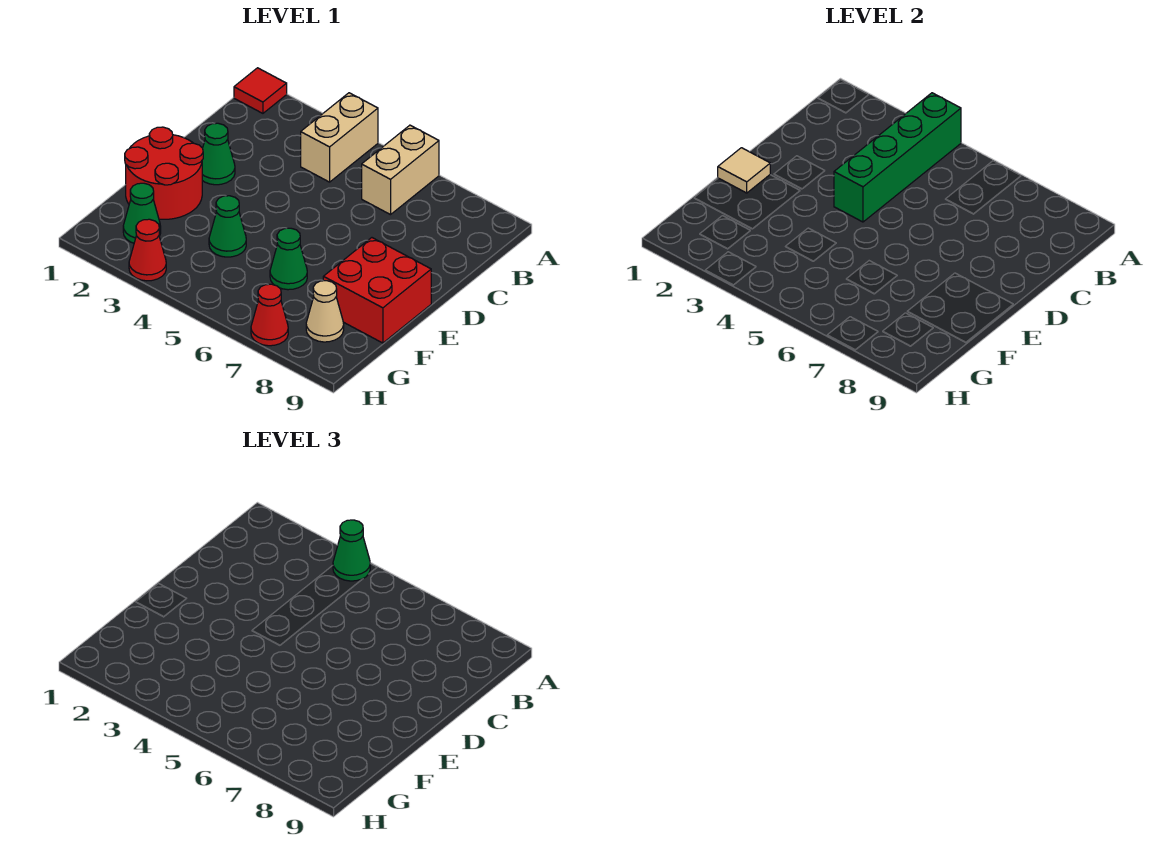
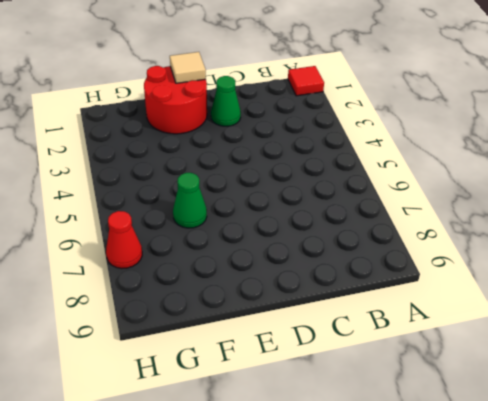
none -> tan brick A4:B4 level 1
none -> tan brick A6:B6 level 1
none -> red brick E8:F9 level 1

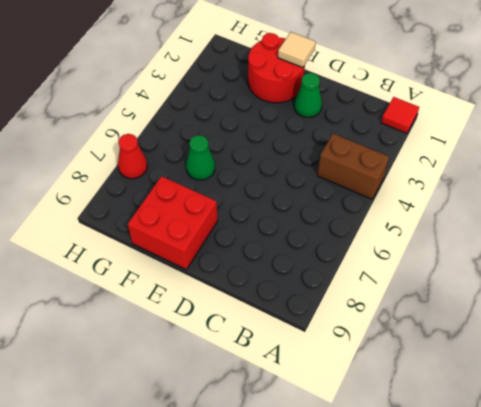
brown brick A4:B4 level 1 -> tan brick A4:B4 level 1
none -> tan brick A6:B6 level 1
none -> green cone F4 level 1
none -> green cone G2 level 1

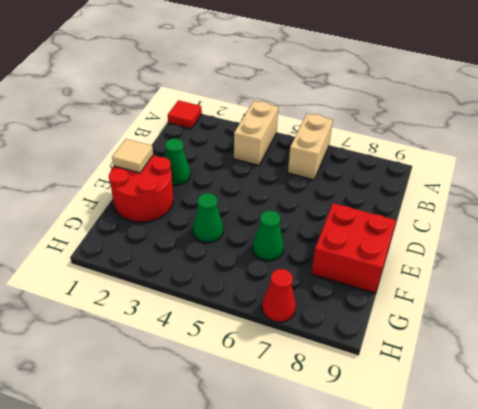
none -> green cone G2 level 1
none -> tan cone G8 level 1
none -> red cone H3 level 1

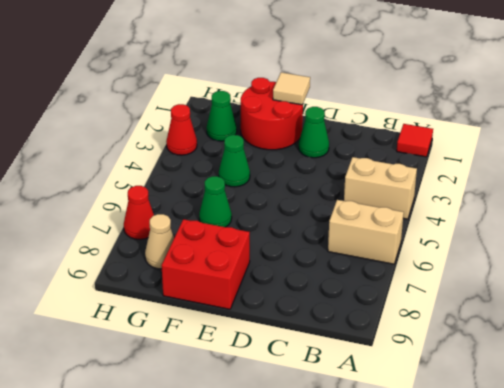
none -> green brick A4:D4 level 2
none -> green cone A4 level 3

